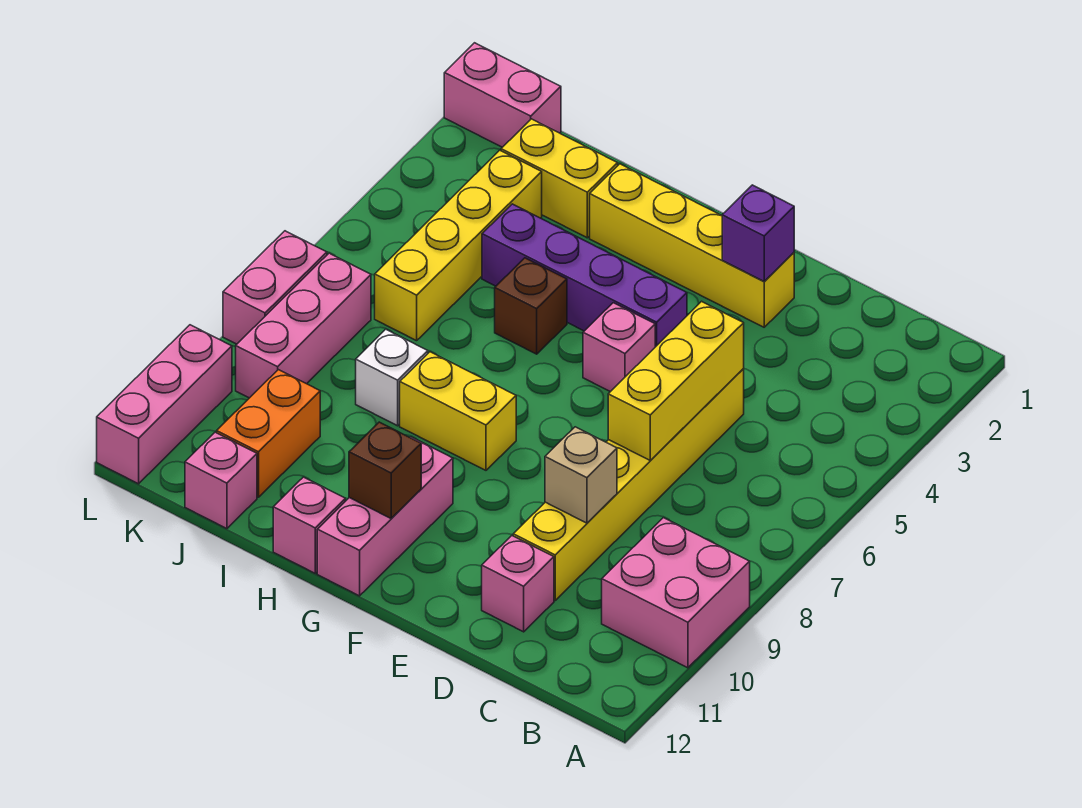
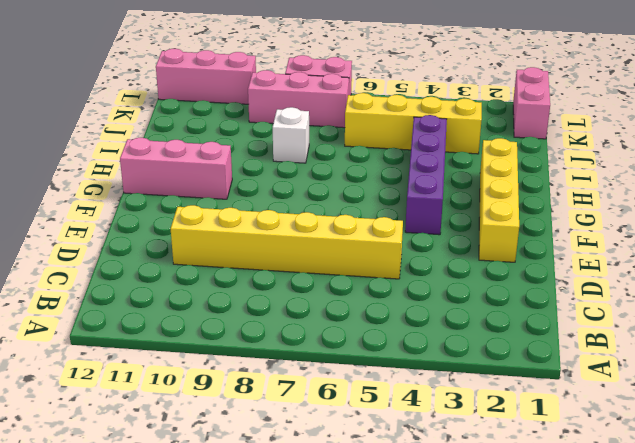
none -> pink brick A9:B10 level 1
none -> pink brick D11 level 1
none -> pink brick F5 level 1

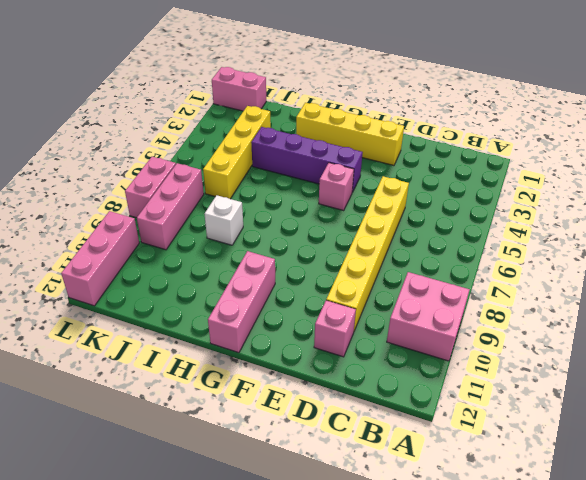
none -> yellow brick G8:H8 level 1
none -> brown brick H5 level 1
none -> pink brick H12 level 1

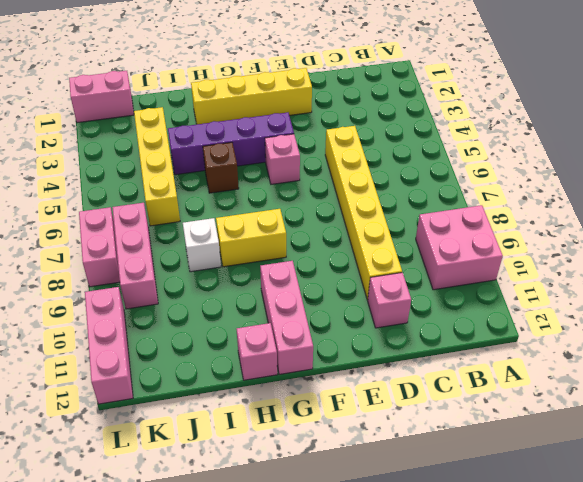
none -> yellow brick I2:J2 level 1
none -> orange brick J10:J11 level 1
none -> pink brick J12 level 1

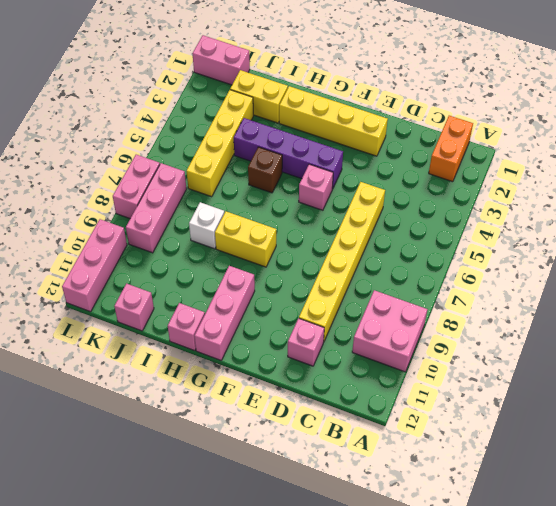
orange brick B1:B2 level 1 -> orange brick J10:J11 level 1
none -> yellow brick D5:D7 level 2
none -> tan brick D9 level 2
none -> purple brick E2 level 2

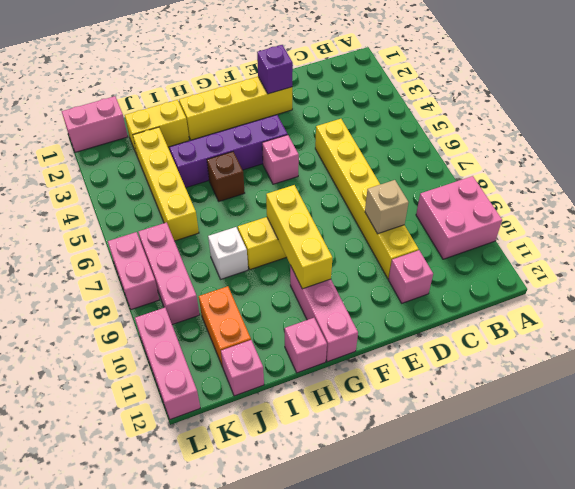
yellow brick G8:G10 level 2 -> yellow brick D5:D7 level 2
none -> brown brick G11 level 2

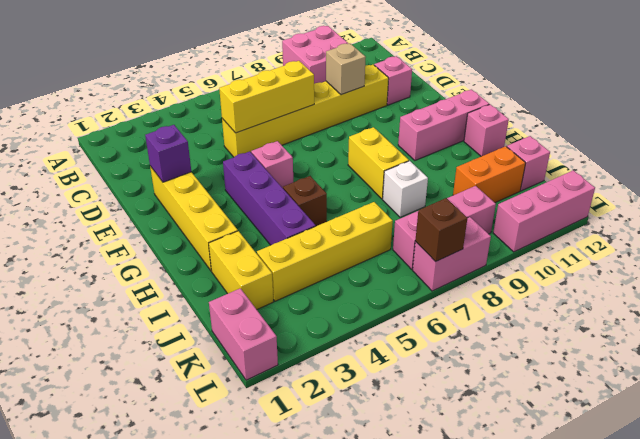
brown brick L7 level 2 -> brown brick G11 level 2

